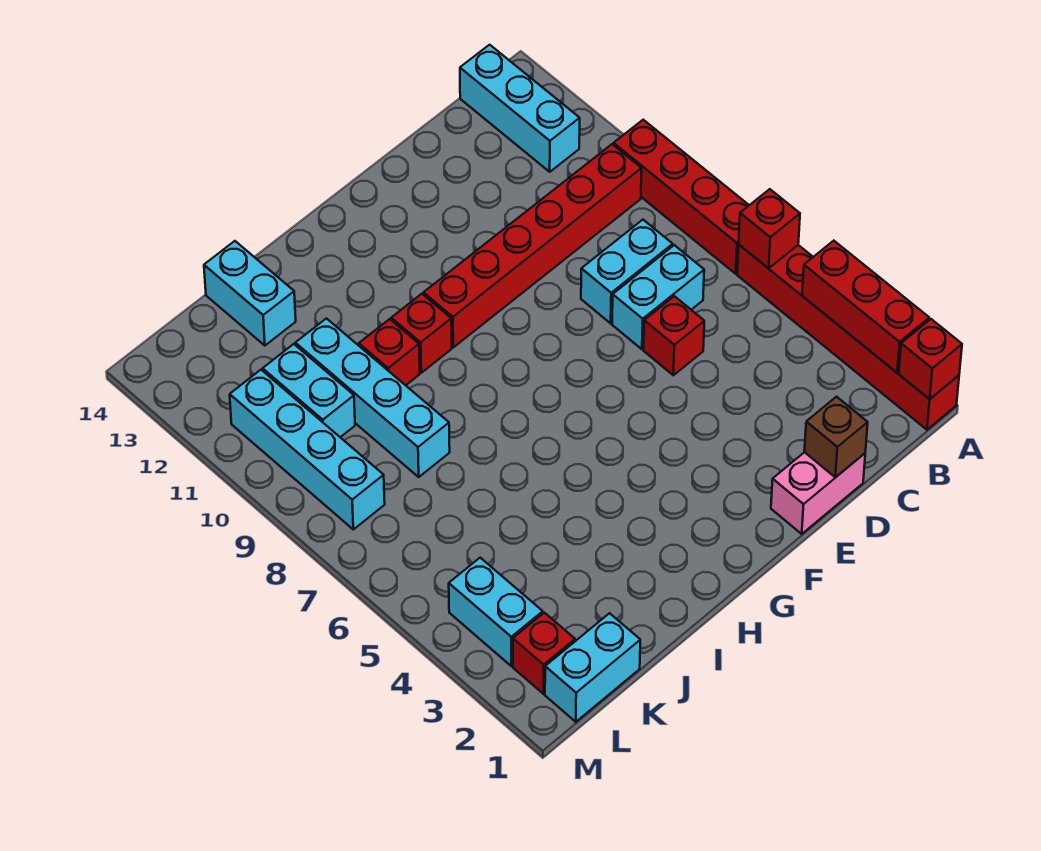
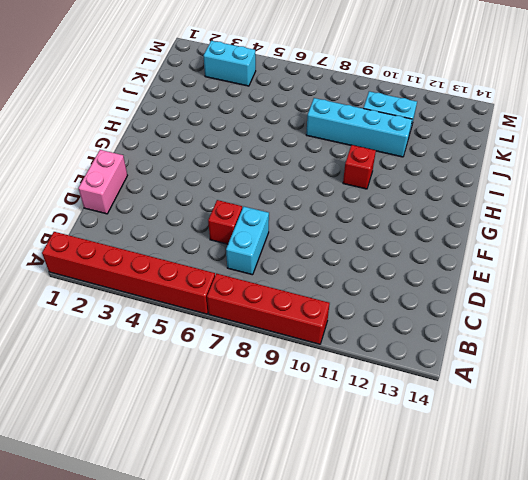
none -> red brick B10:G10 level 1
none -> cyan brick B12:B14 level 1
none -> cyan brick C8:D8 level 1

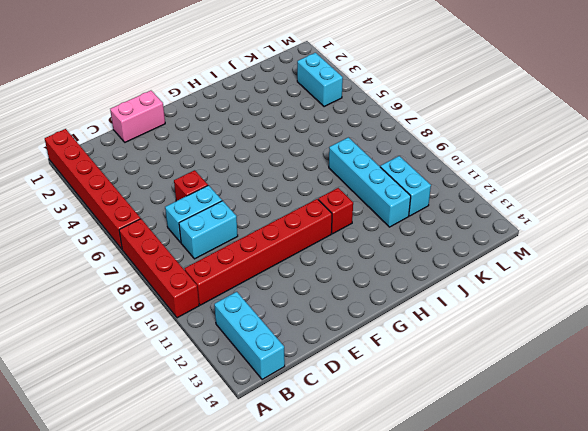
none -> red brick I10 level 1
none -> cyan brick J13:J14 level 1
none -> cyan brick K1:L1 level 1

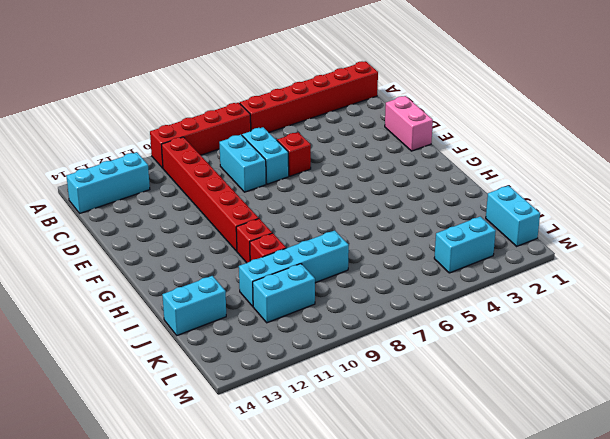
none -> red brick L2 level 1
none -> cyan brick L8:L11 level 1
none -> red brick A1 level 2

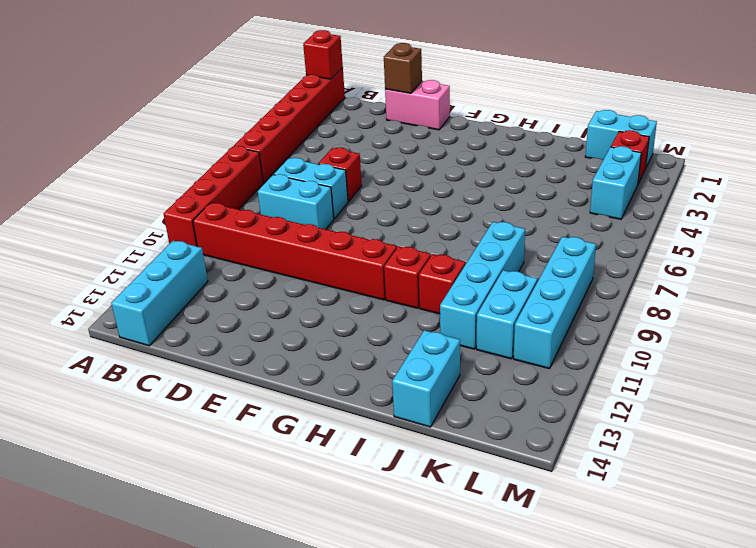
none -> red brick A2:A4 level 2
none -> red brick A6 level 2

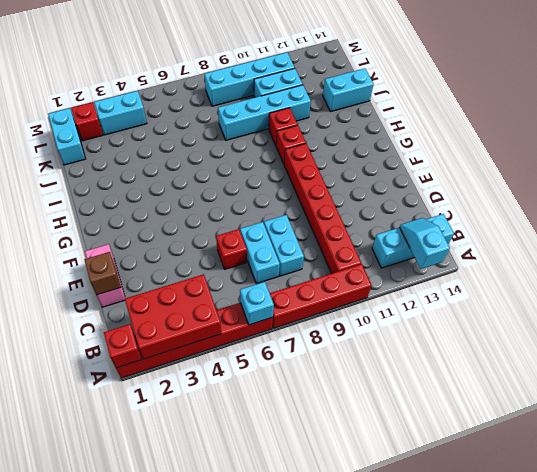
red brick A2:B4 level 2 -> red brick A2:A4 level 2
cyan brick A6 level 2 -> red brick A6 level 2
cyan slope A13:B13 level 2 top A -> none

